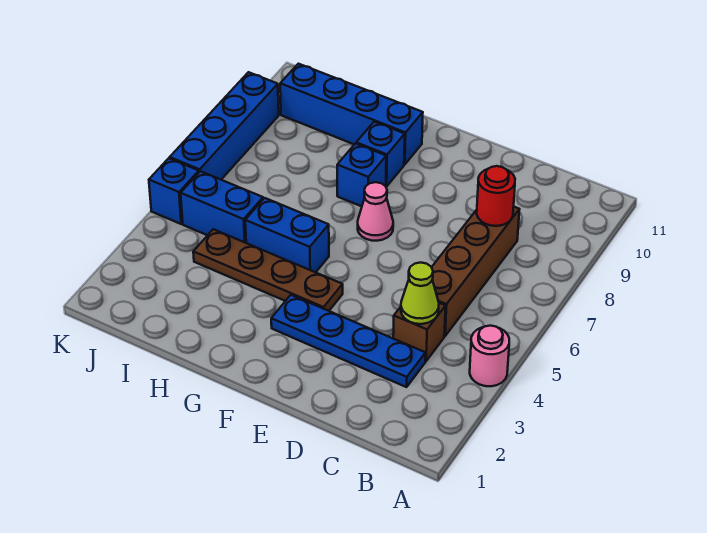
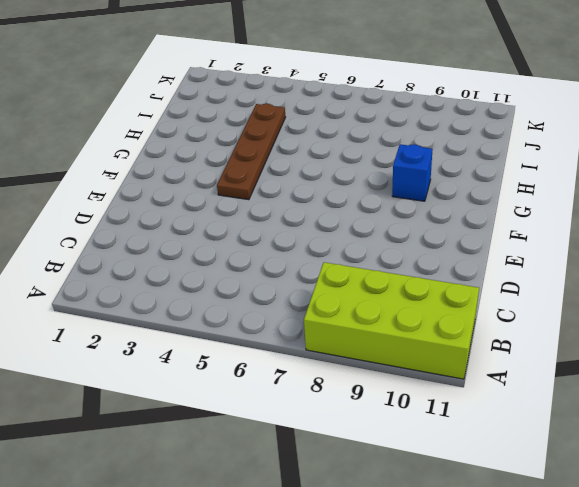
lime brick A8:B11 level 1 -> none
none -> pink round brick A4 level 1
none -> blue plate C3:F3 level 1
none -> brown brick C4 level 1

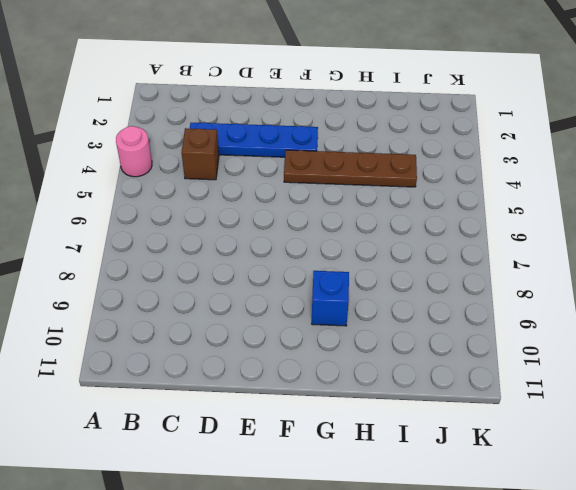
none -> brown brick C5:C8 level 1
none -> pink cone F7 level 1
none -> blue brick G5:H5 level 1

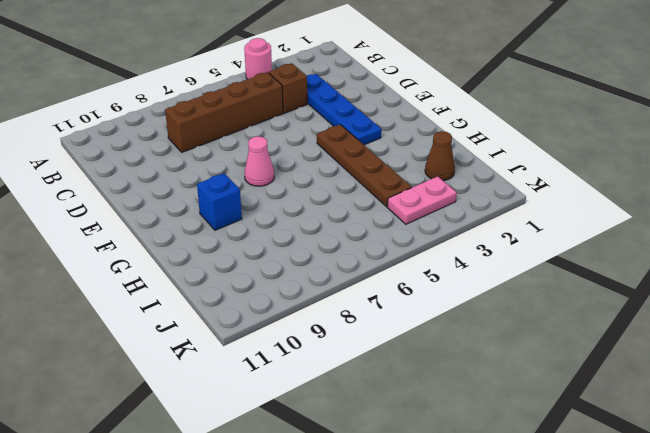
brown cone I2 level 1 -> none
pink plate J3:J4 level 1 -> none
none -> blue brick G5:H5 level 1
none -> blue brick G8 level 1
none -> blue brick G10:J10 level 1

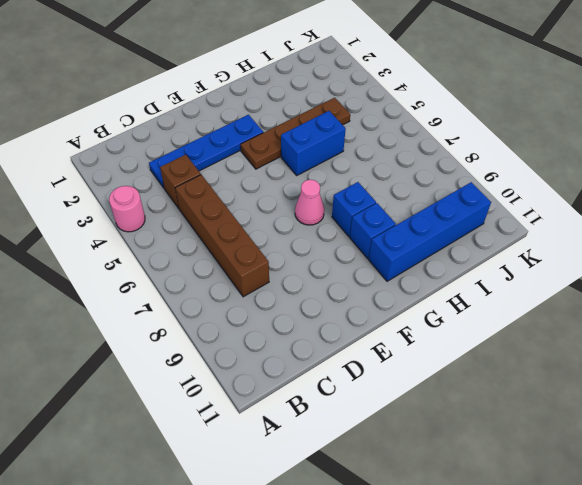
none -> blue brick I5:J5 level 1
none -> blue brick K5 level 1
none -> blue brick K6:K9 level 1

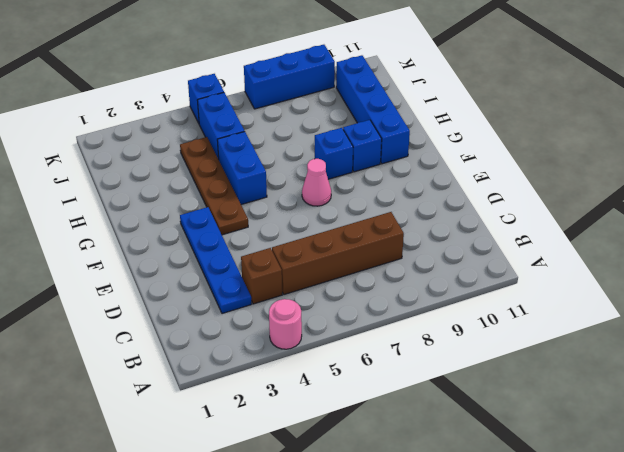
blue brick K7:K9 level 1 -> blue brick K6:K9 level 1
none -> lime cone C4 level 2
none -> red round brick C8 level 2

